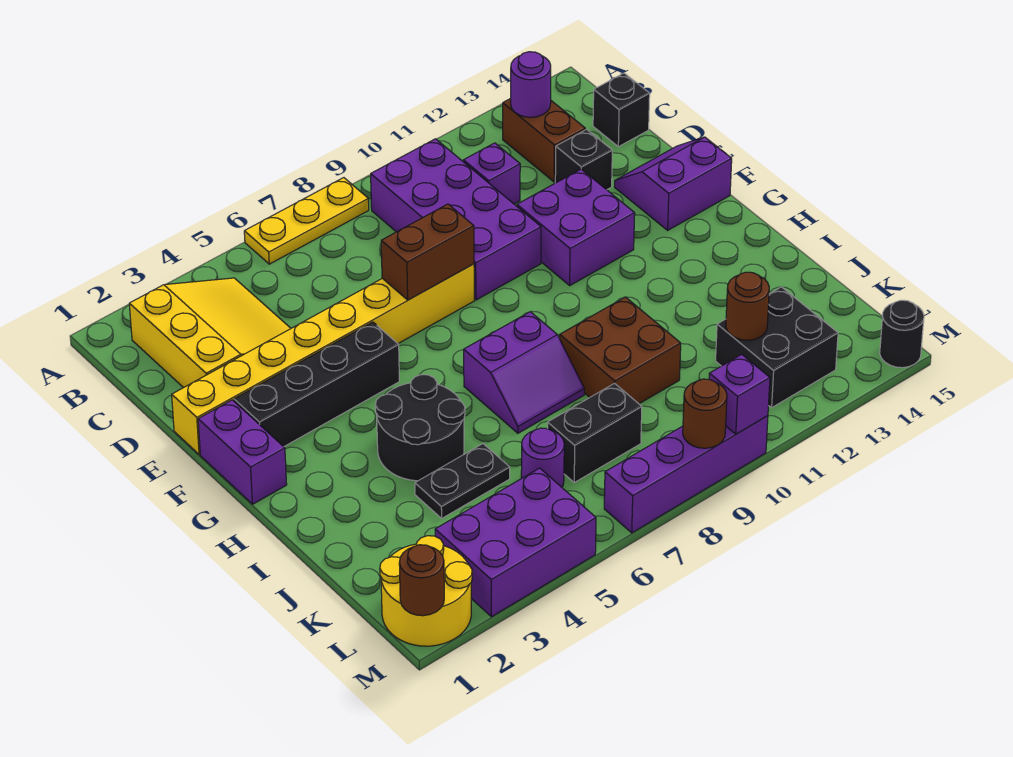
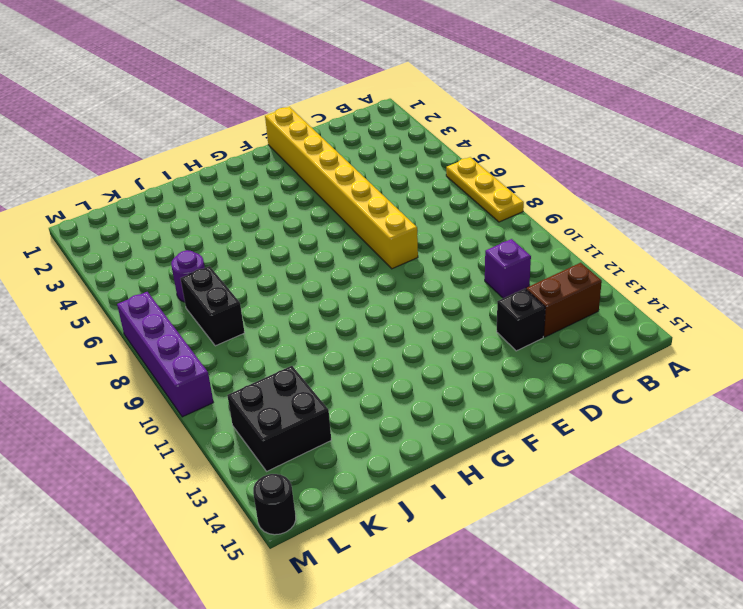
none -> yellow slope B2:D4 level 1 top 2
none -> purple brick B9:E10 level 1
none -> black brick C15 level 1

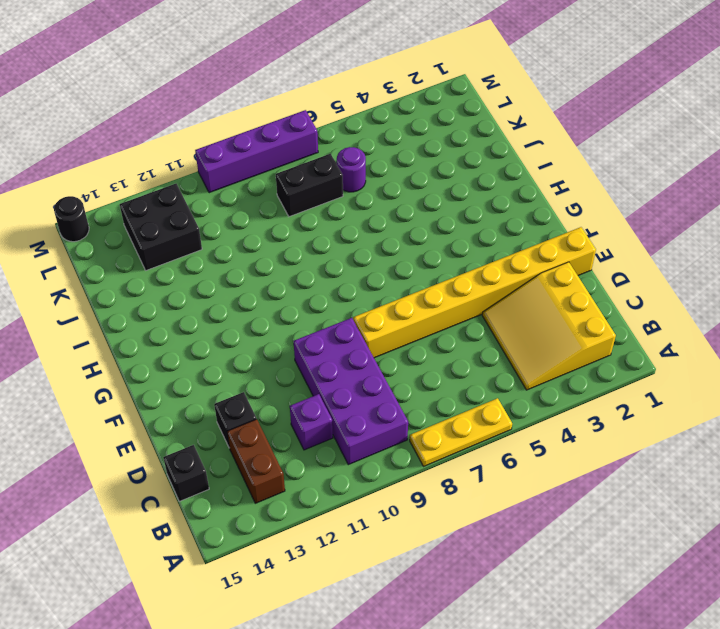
none -> purple brick E11:F12 level 1
none -> purple slope E14:F15 level 1 top F
none -> purple brick F1:G1 level 1

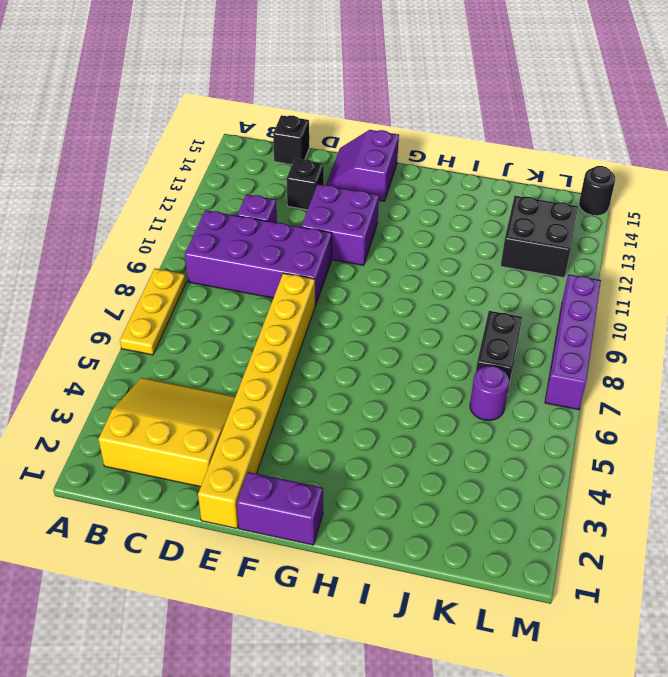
none -> brown brick B13:C13 level 1
none -> black brick F2:F5 level 1
none -> black round brick H4:I5 level 1

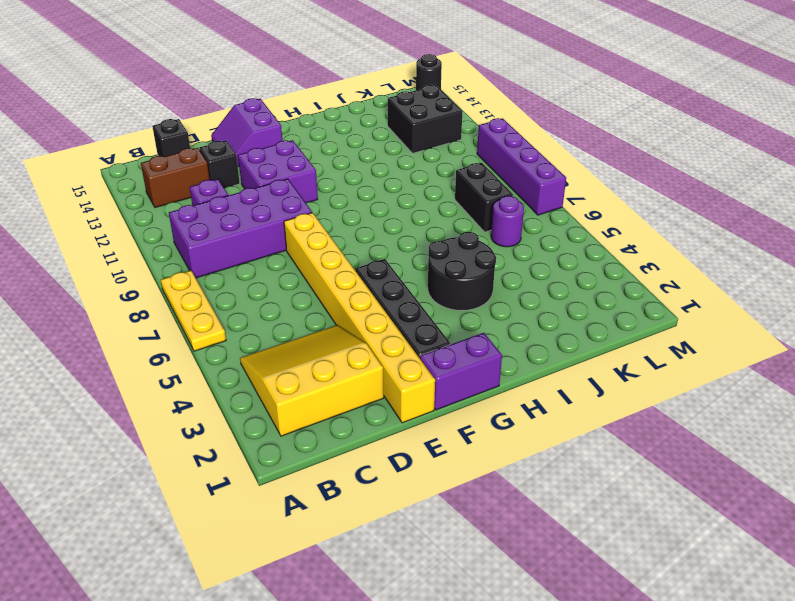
none -> purple slope H7:I8 level 1 top H
none -> brown brick I9:J10 level 1
none -> black plate J4:J5 level 1

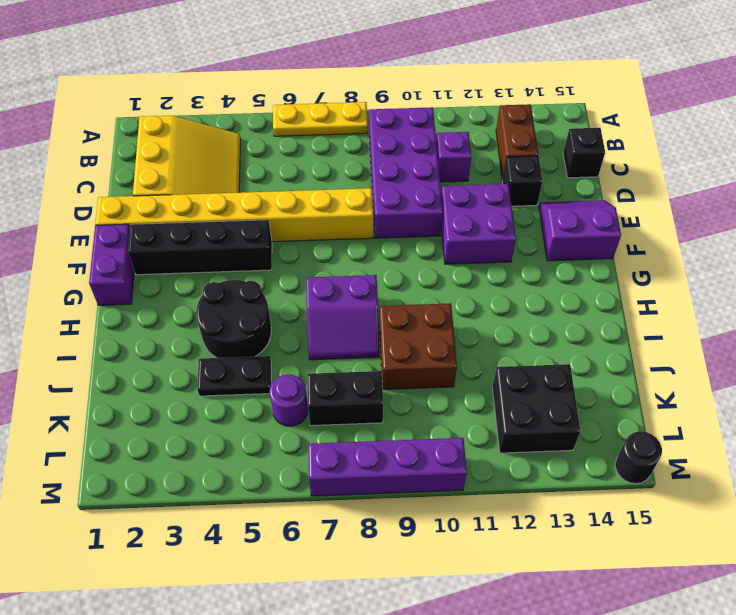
none -> yellow round brick L1:M2 level 1
none -> purple brick L3:M5 level 1
none -> purple round brick B13 level 2

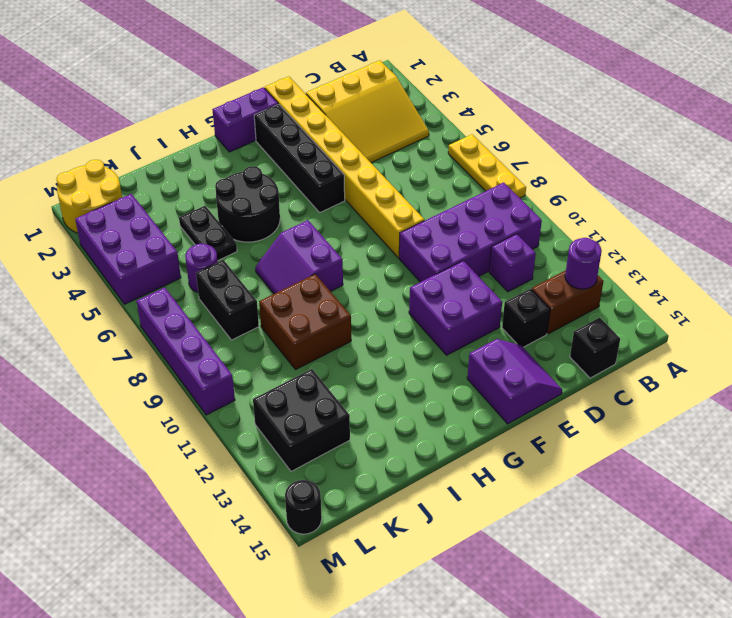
none -> brown brick E7:E8 level 2
none -> brown round brick K12 level 2
none -> brown round brick M1 level 2

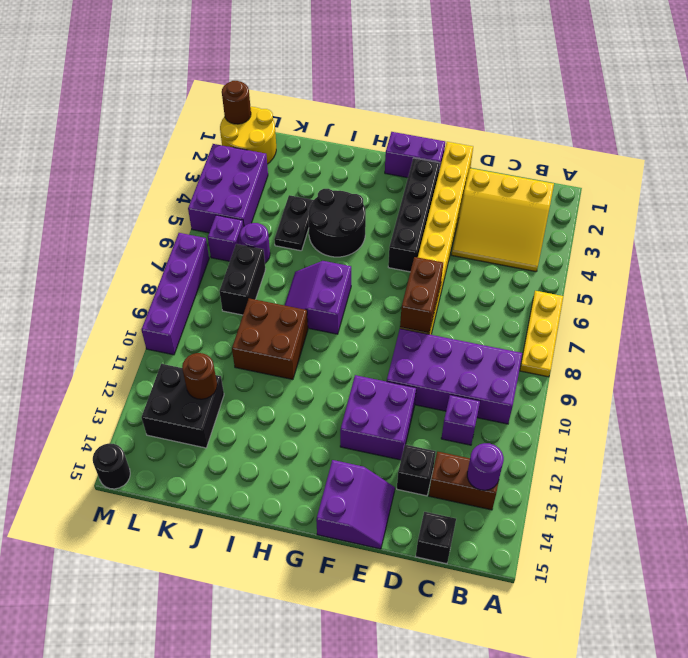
purple brick L6 level 1 -> purple brick M10 level 2
none -> brown round brick M9 level 2

